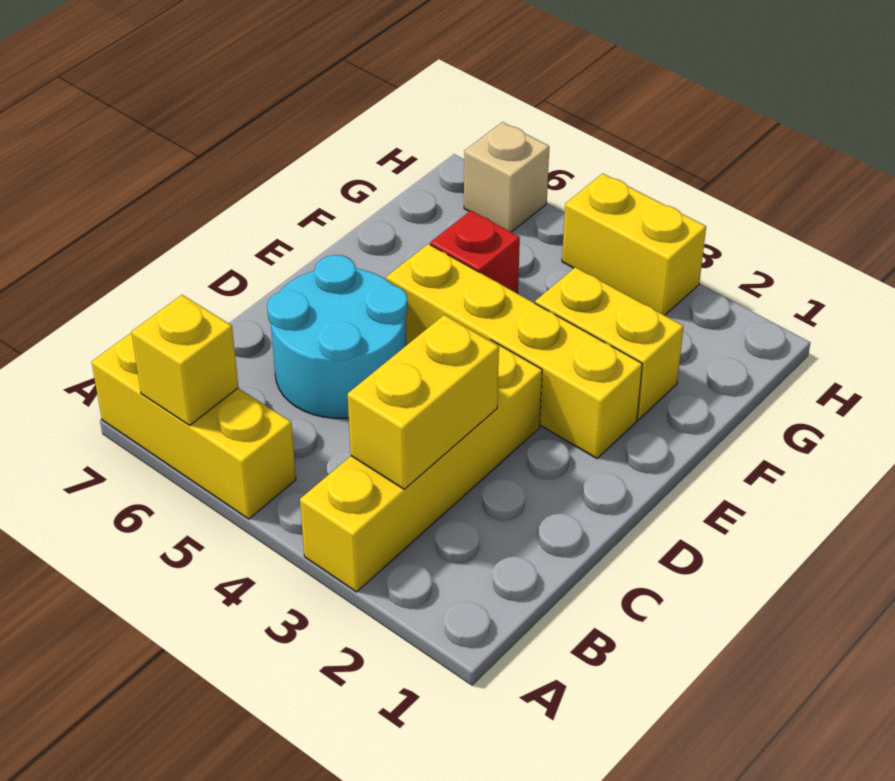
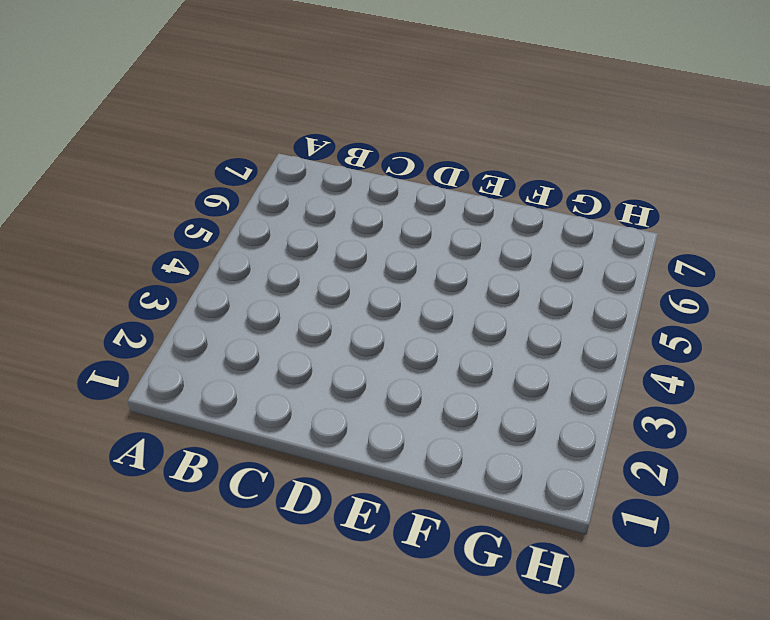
none -> yellow brick A3:D3 level 1
none -> yellow brick A5:A7 level 1

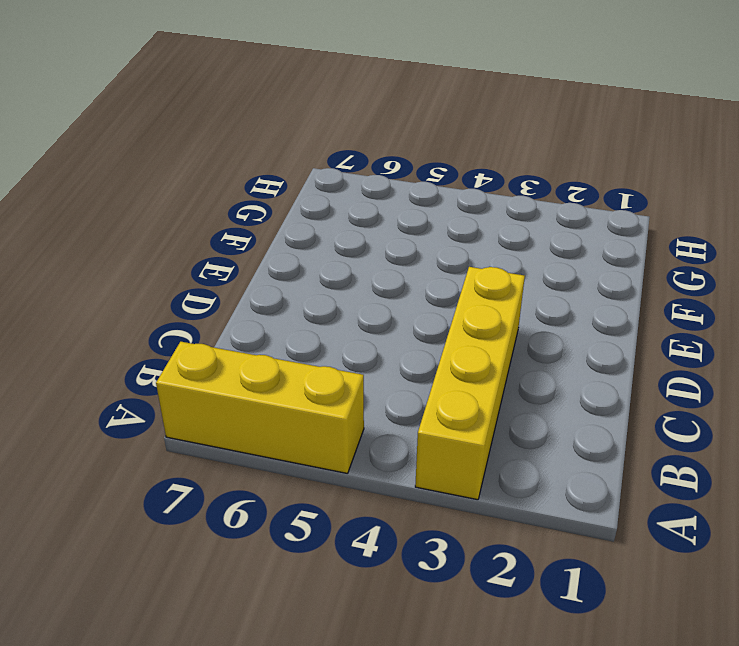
none -> cyan round brick C5:D6 level 1
none -> yellow brick E2:E5 level 1

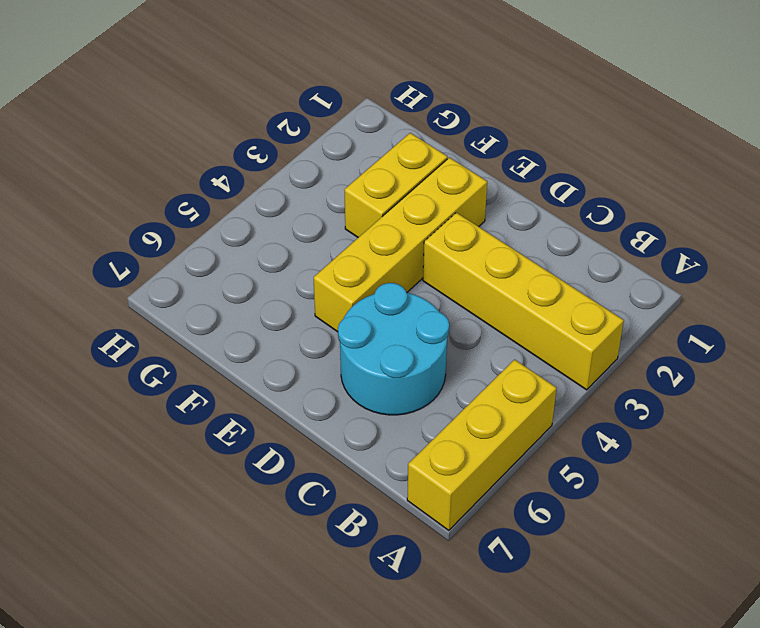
none -> red brick F5 level 1
none -> yellow brick H3:H4 level 1

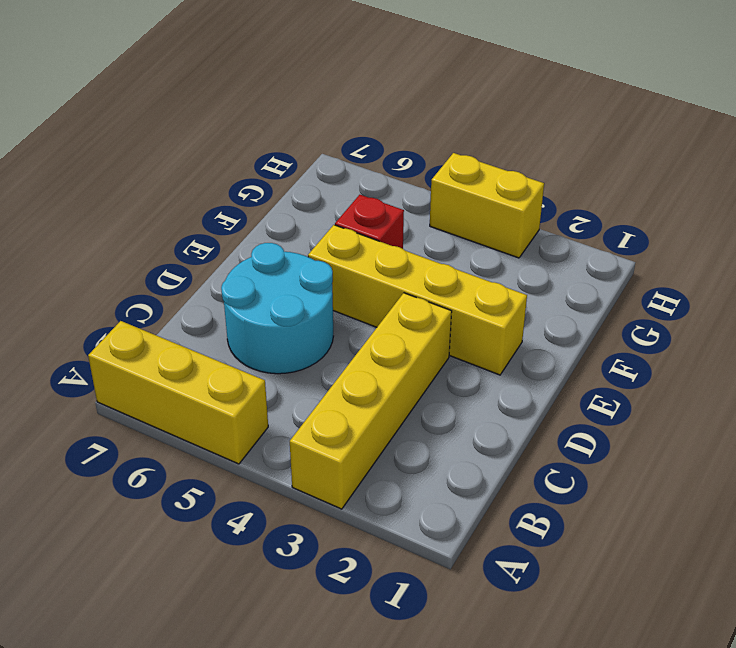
none -> yellow brick F2:F3 level 1
none -> tan brick H6 level 1

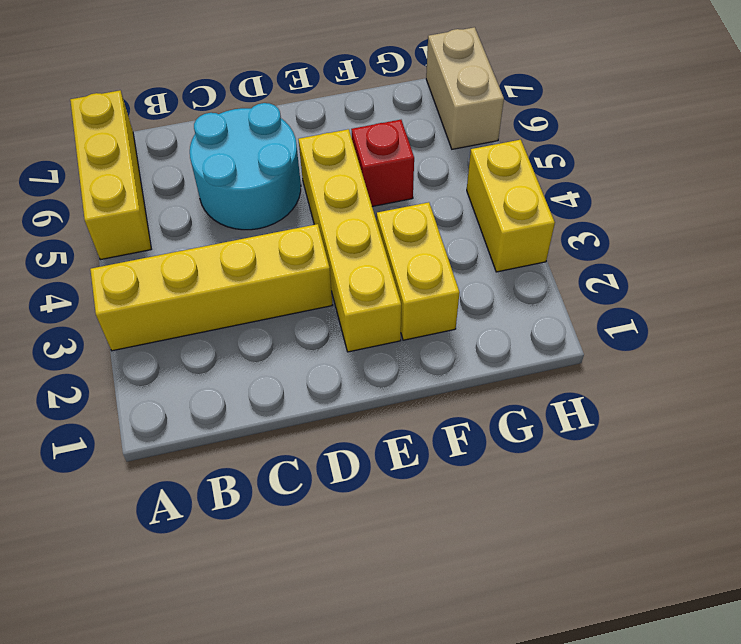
tan brick H6:H7 level 1 -> tan brick H6 level 1
none -> yellow brick A6 level 2
none -> yellow brick B3:C3 level 2

